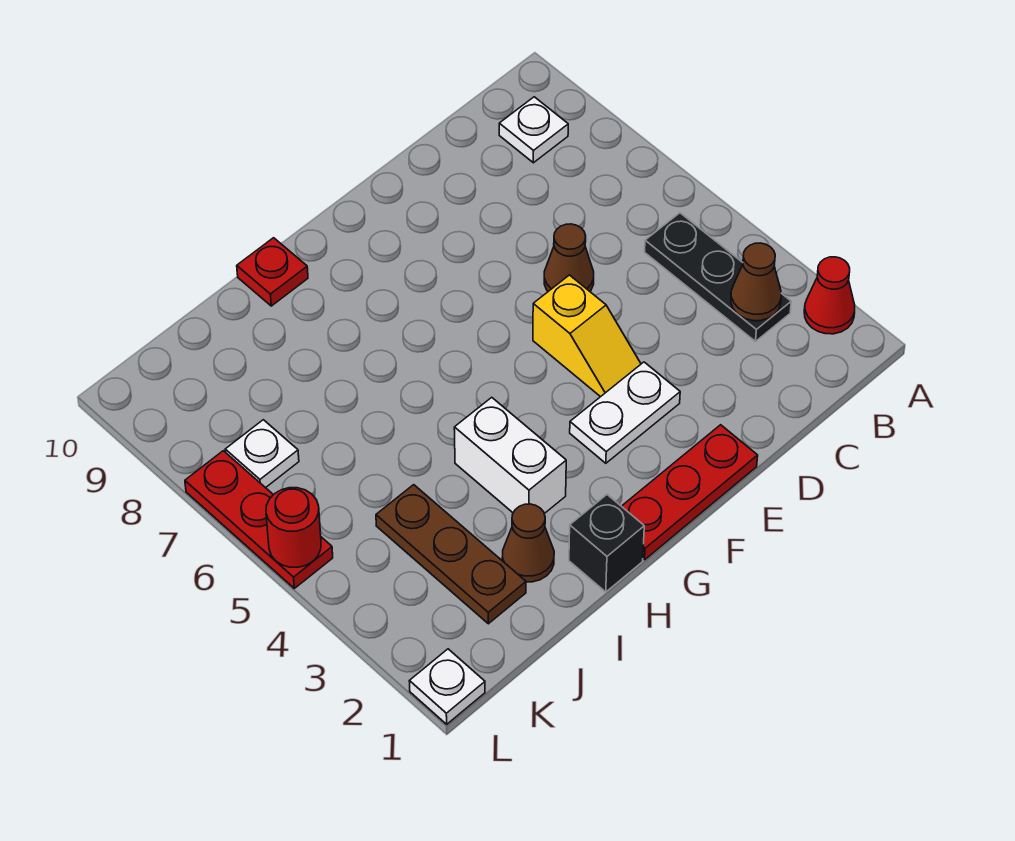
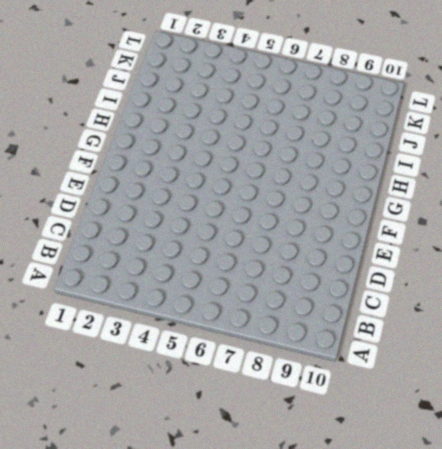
none -> red cone A2 level 1
none -> black plate B3:B5 level 1
none -> white plate B9 level 1

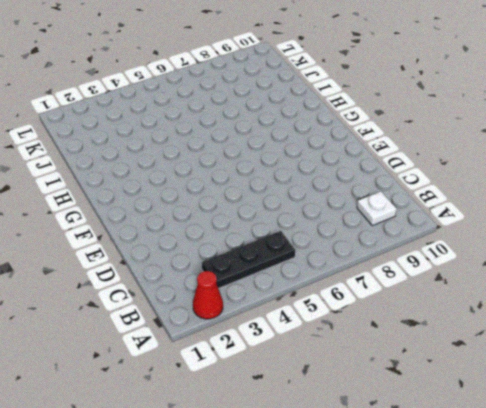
none -> brown cone D6 level 1
none -> red plate E1:G1 level 1
none -> white plate E3:F3 level 1

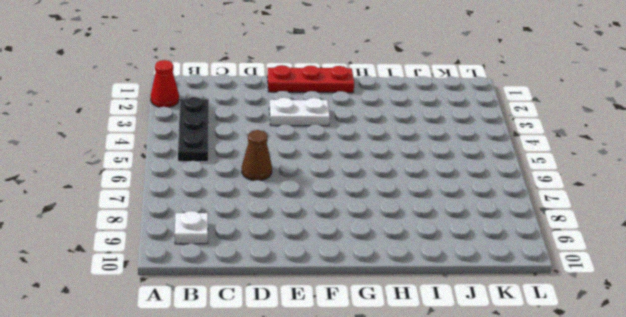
none -> yellow slope E4:E5 level 1 top 5
none -> black brick H1 level 1
none -> white brick H3:H4 level 1

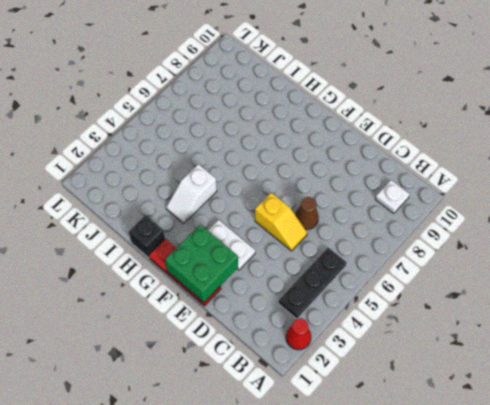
yellow slope D5:E5 level 1 top E -> yellow slope E4:E5 level 1 top 5
green brick E1:F2 level 2 -> none
white slope H3:H4 level 1 top 4 -> white brick H3:H4 level 1
none -> red plate H10 level 1
none -> brown cone I2 level 1
none -> brown plate J2:J4 level 1

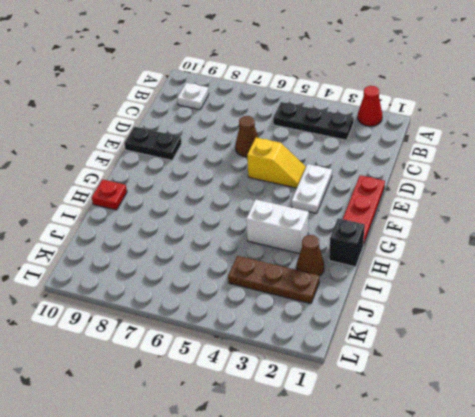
black plate E9:E10 level 1 -> none
none -> white plate K7 level 1
none -> white plate L1 level 1
none -> red plate L5:L7 level 1

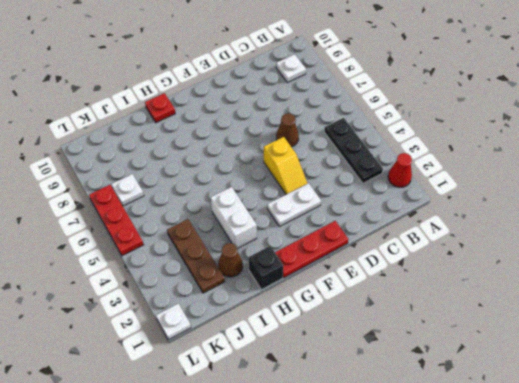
none -> brown cone B3 level 2
none -> red round brick L5 level 2

